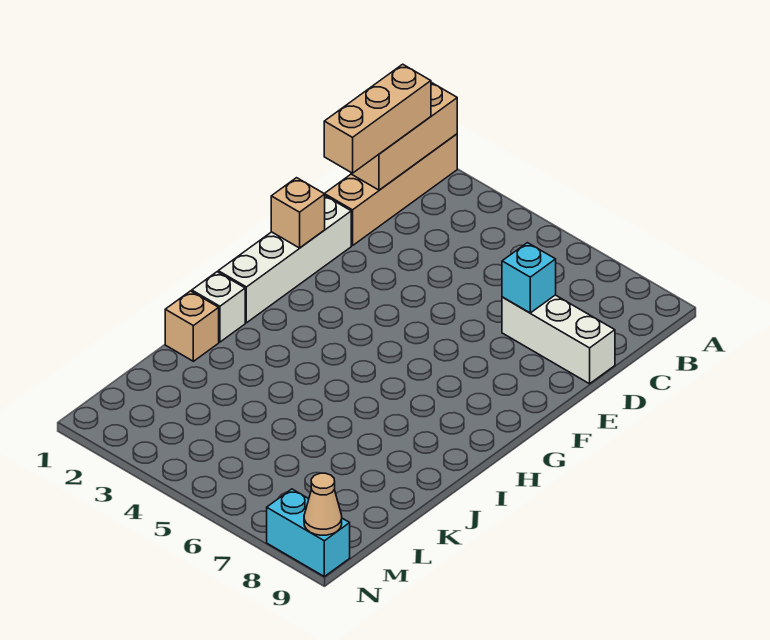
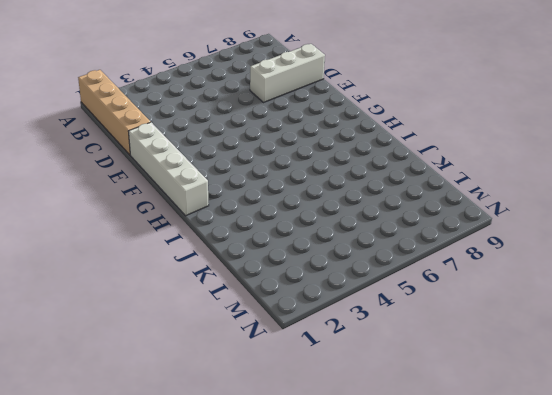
none -> white brick I1 level 1
none -> tan brick J1 level 1

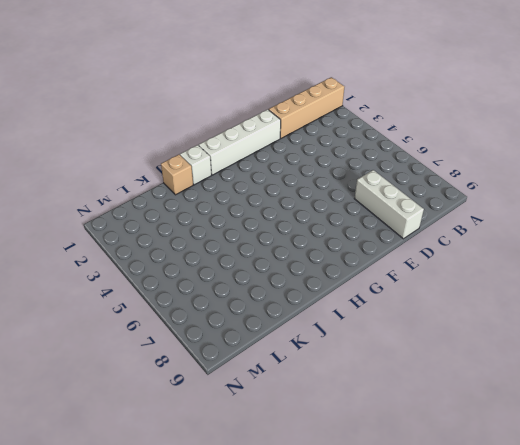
none -> cyan brick N8:N9 level 1
none -> tan brick A1:C1 level 2

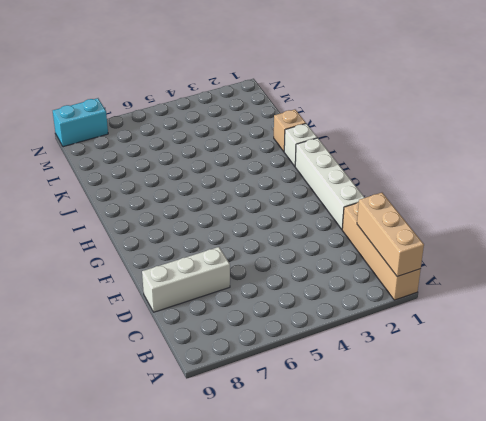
none -> cyan brick D7 level 2
none -> tan brick F1 level 2

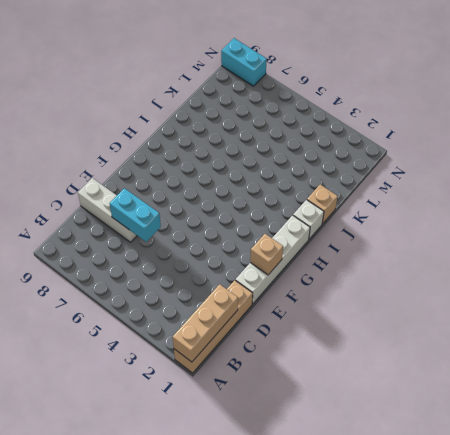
cyan brick D6:D7 level 2 -> cyan brick D7 level 2
none -> tan cone N9 level 2
none -> tan brick B1:D1 level 3

